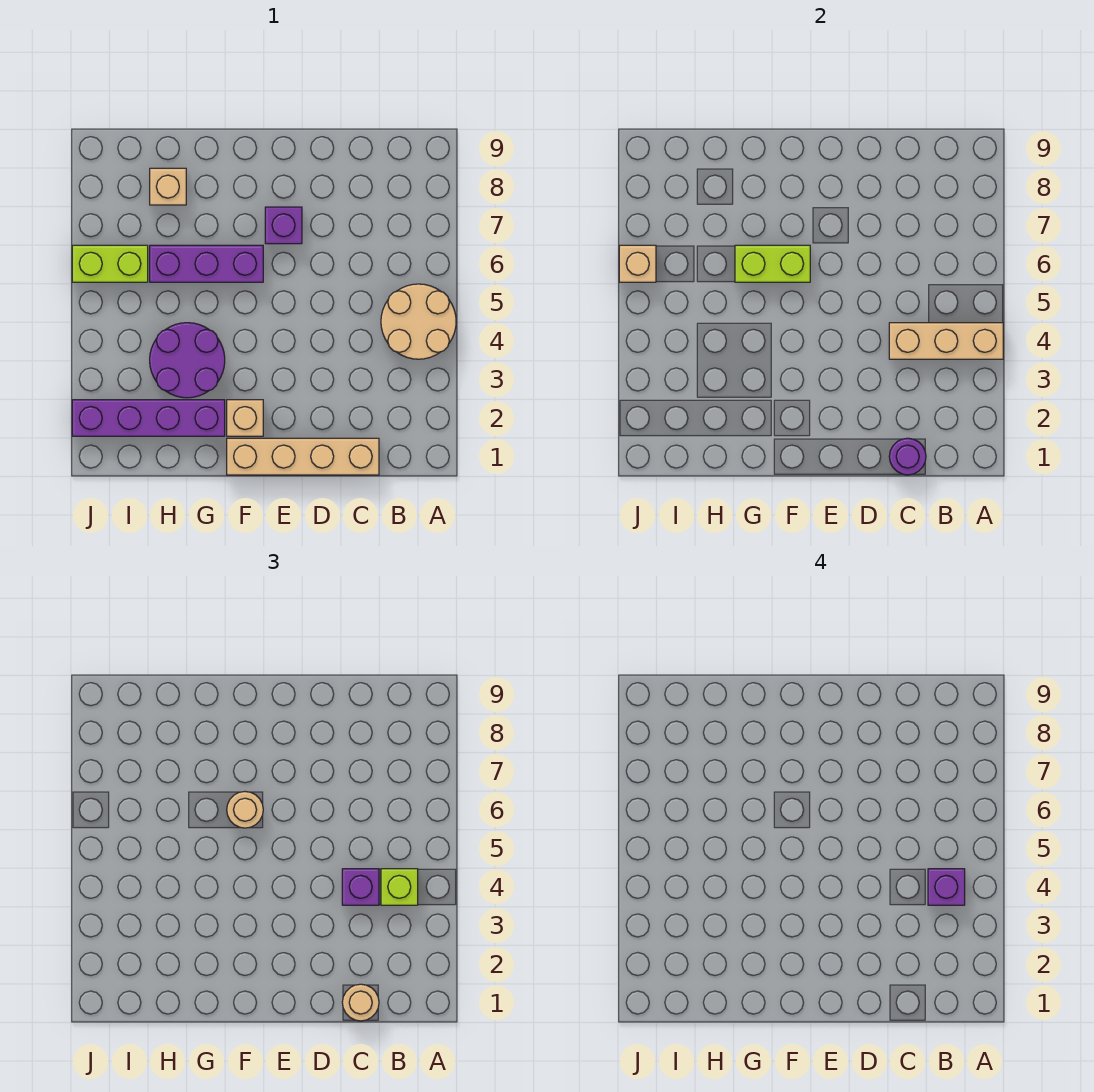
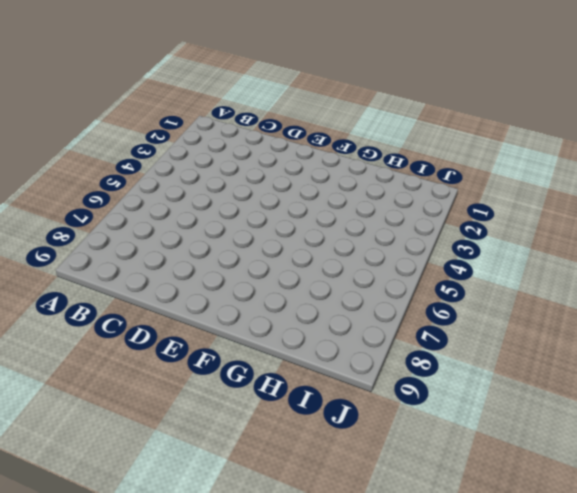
none -> tan round brick A4:B5 level 1
none -> tan brick C1:F1 level 1
none -> purple brick E7 level 1

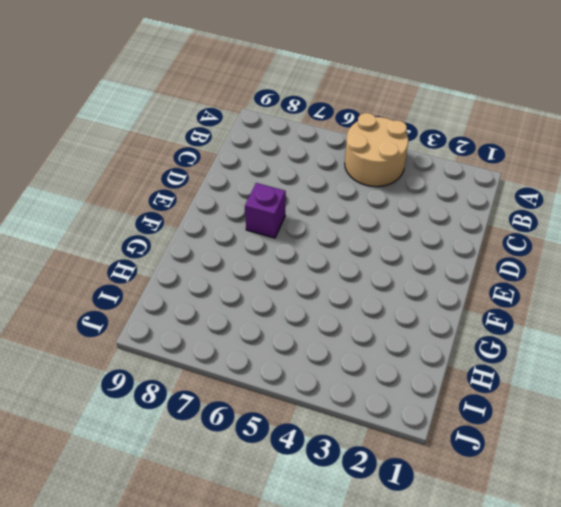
none -> tan brick C1:F1 level 1
none -> tan brick F2 level 1
none -> purple brick F6:H6 level 1

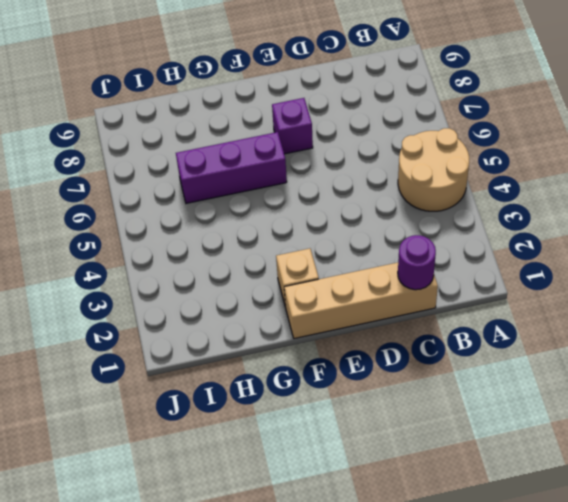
none -> purple brick G2:J2 level 1
none -> purple round brick G3:H4 level 1
none -> tan brick H8 level 1

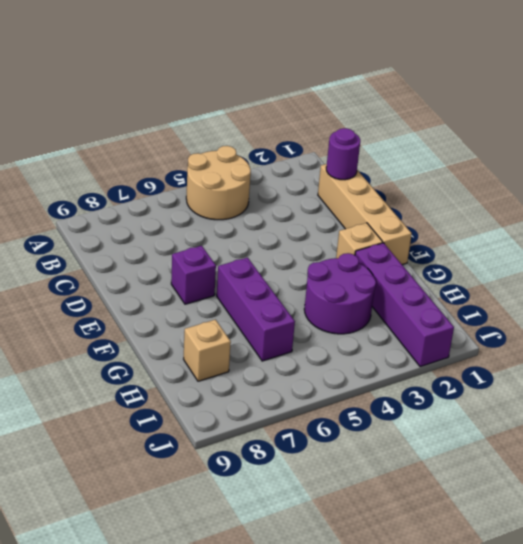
none -> lime brick I6:J6 level 1
none -> tan brick A4:C4 level 2
none -> lime brick F6:G6 level 2

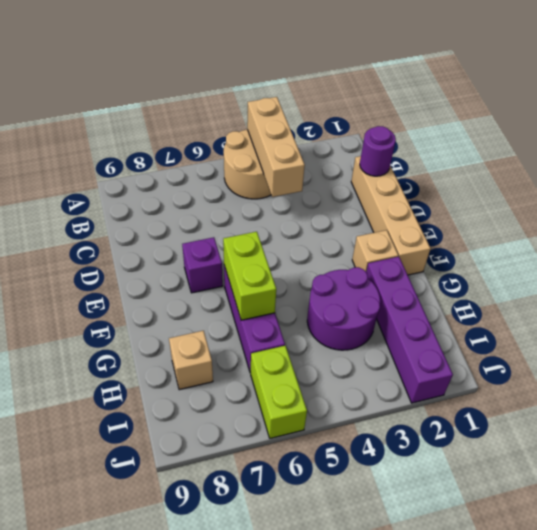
none -> tan brick J6 level 2
none -> lime brick B4 level 3
none -> tan round brick C1 level 3

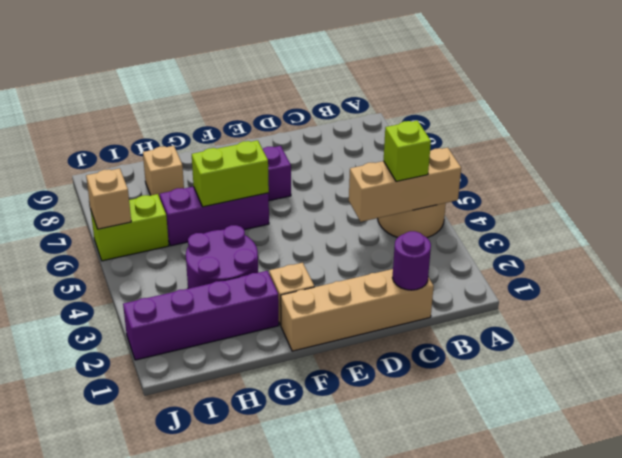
none -> tan round brick C1 level 3
none -> purple brick C4 level 3
none -> tan round brick F6 level 3

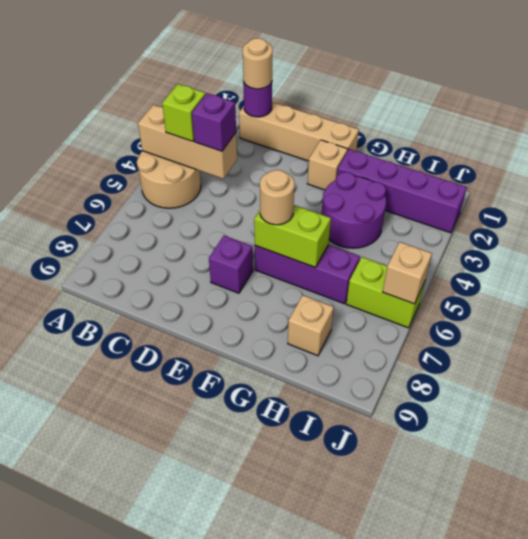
none -> purple brick B4 level 4

